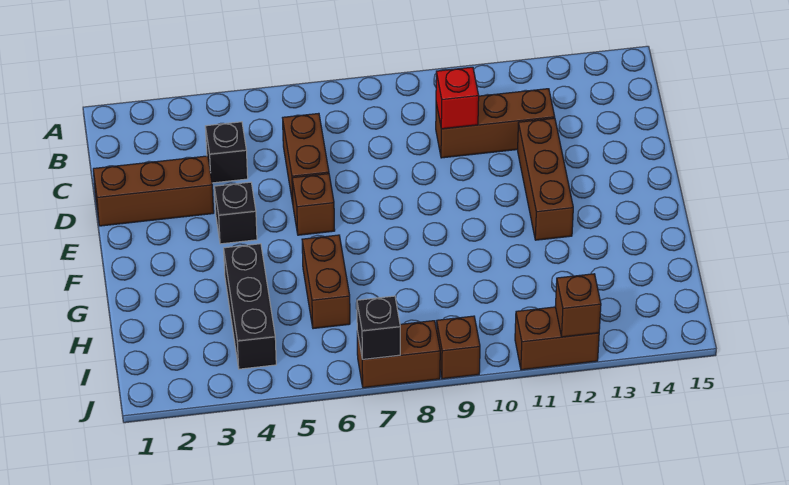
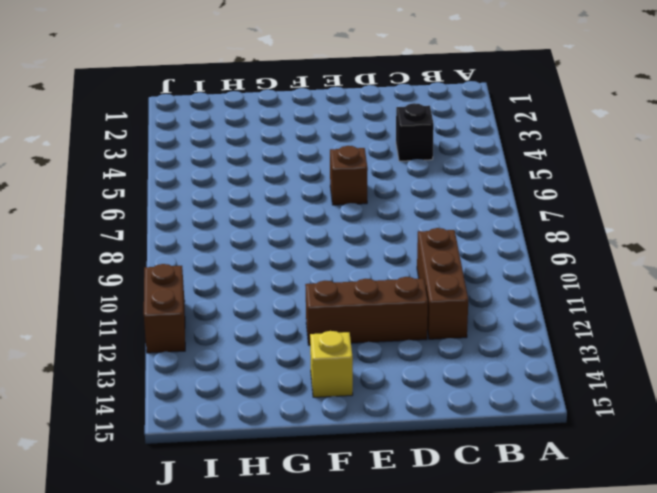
yellow brick F14 level 1 -> none
none -> brown brick C6:D6 level 1
none -> brown brick D1:D3 level 1
none -> black brick E4 level 1

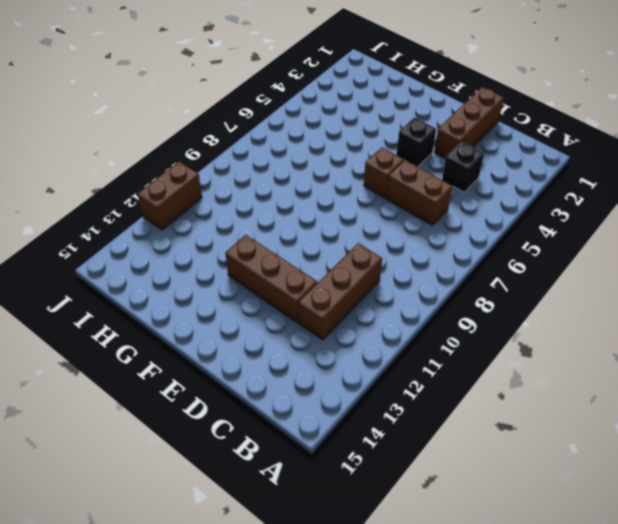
none -> black brick G4:I4 level 1
none -> brown brick G6:H6 level 1
none -> brown brick J7:J8 level 1

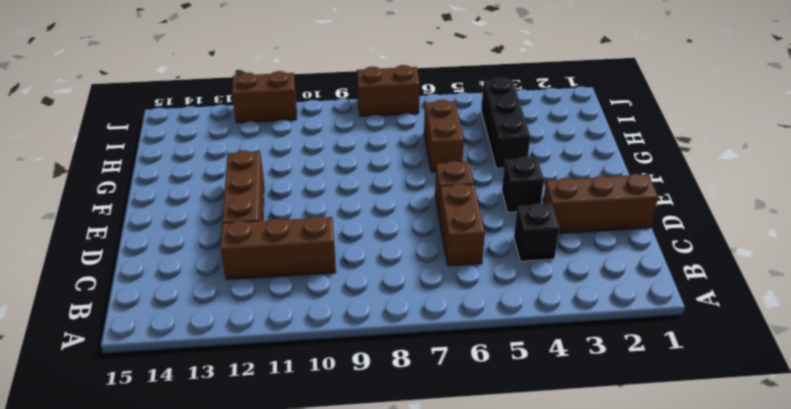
none -> brown brick J9 level 1
none -> red brick C10 level 2
none -> black brick J7 level 2

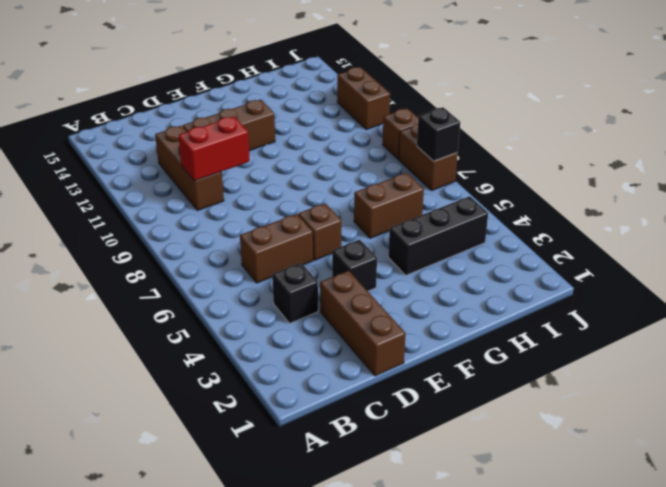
red brick C10:D10 level 2 -> red brick C10 level 2
none -> brown brick J12 level 2

